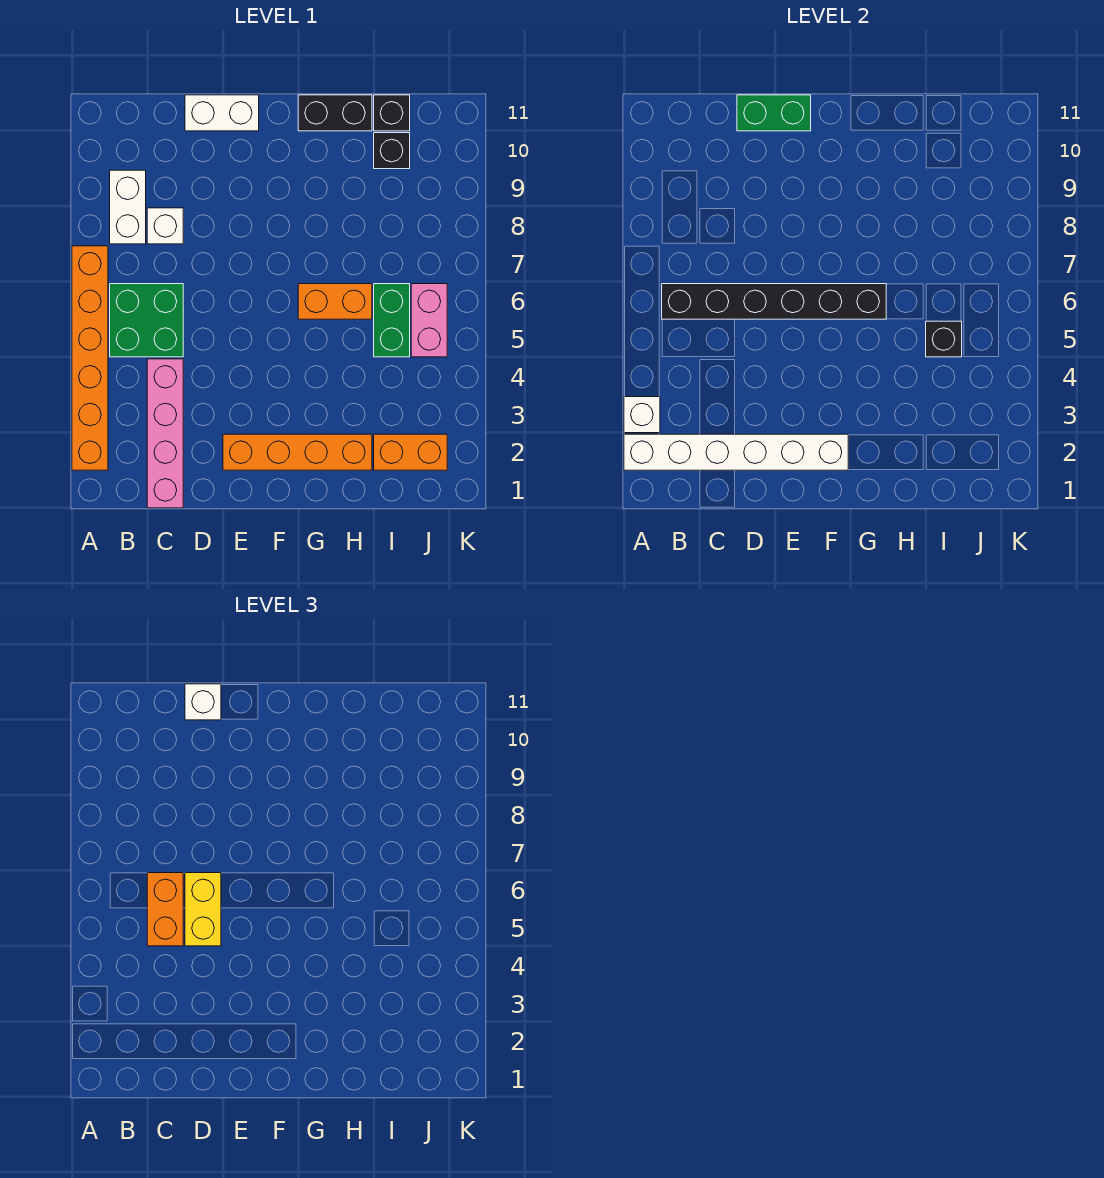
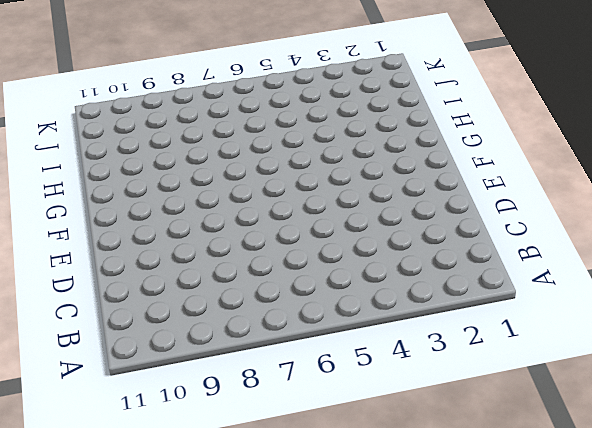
none -> orange brick A2:A7 level 1
none -> green brick B5:C6 level 1
none -> white brick B8:B9 level 1

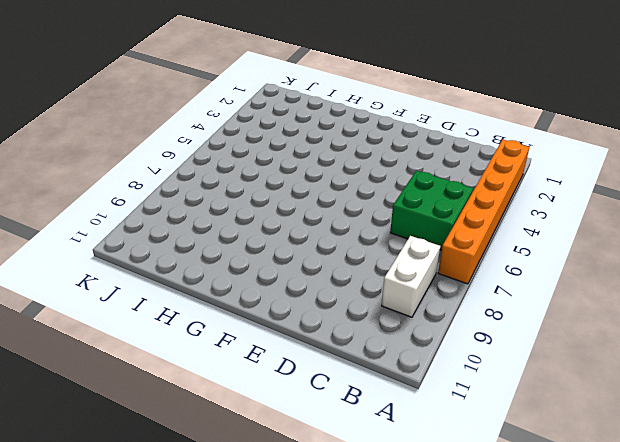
none -> pink brick C1:C4 level 1
none -> white brick C8 level 1
none -> white brick D11:E11 level 1

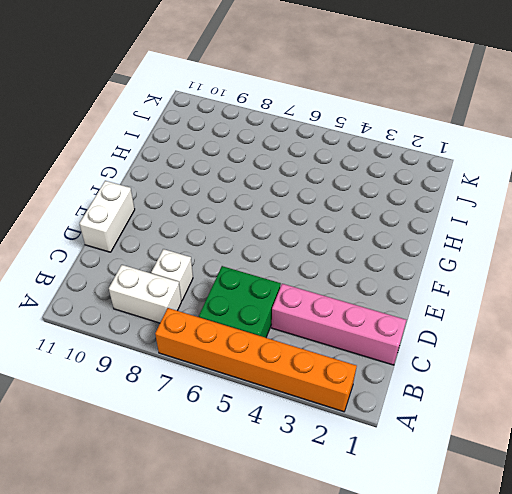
none -> orange brick E2:H2 level 1
none -> orange brick G6:H6 level 1
none -> black brick G11:H11 level 1

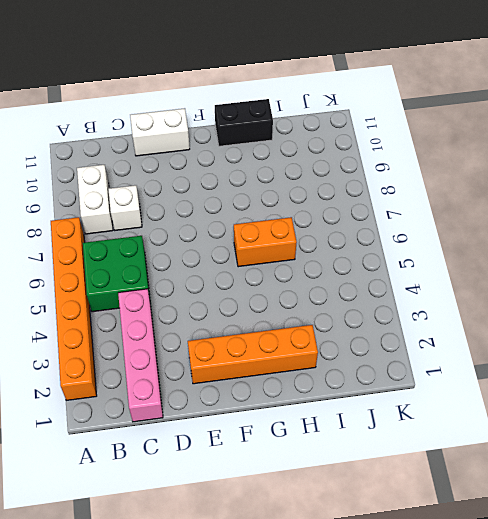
none -> orange brick I2:J2 level 1
none -> green brick I5:I6 level 1
none -> black brick I10 level 1

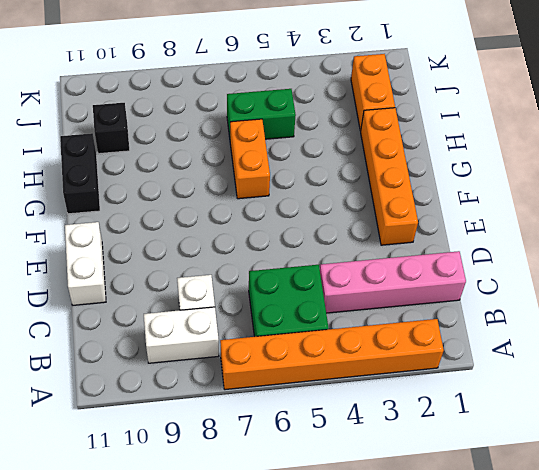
none -> black brick I11 level 1
none -> pink brick J5:J6 level 1
none -> white brick A2:F2 level 2

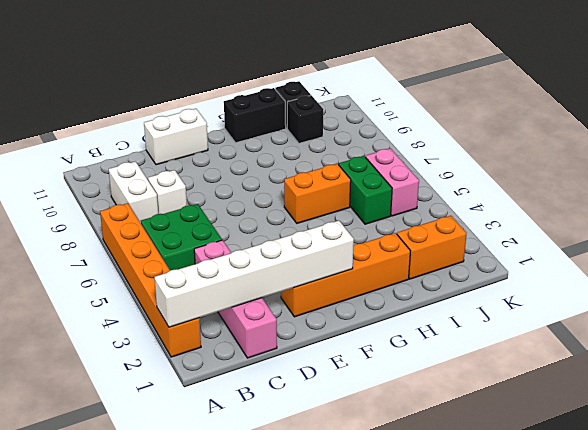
none -> white brick A3 level 2
none -> black brick B6:G6 level 2
none -> green brick D11:E11 level 2

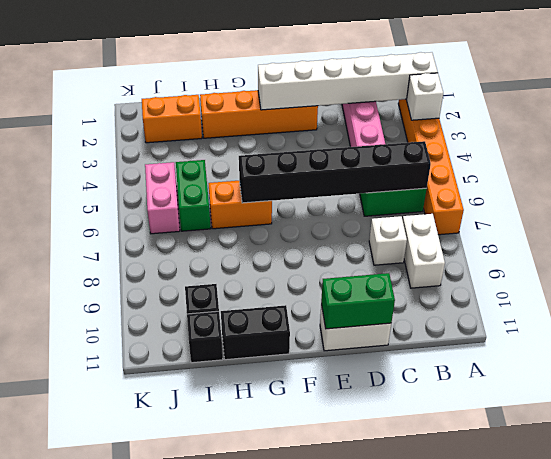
none -> black brick I5 level 2
none -> orange brick C5:C6 level 3
none -> yellow brick D5:D6 level 3

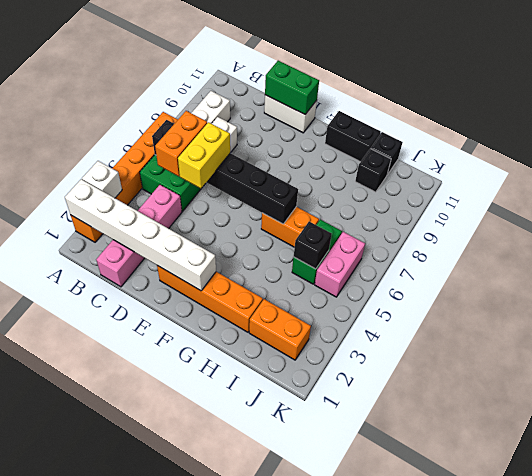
none -> white brick D11 level 3

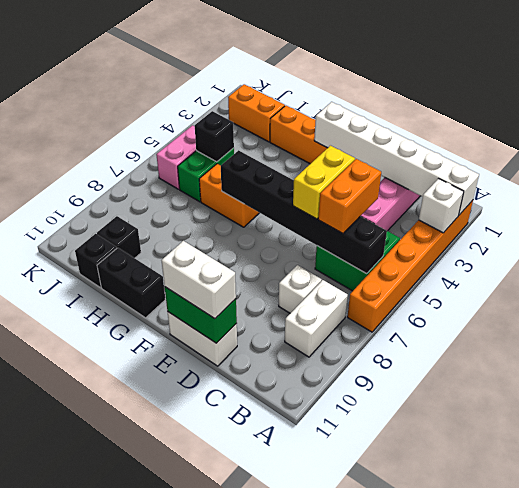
white brick D11:E11 level 3 -> white brick D11 level 3

